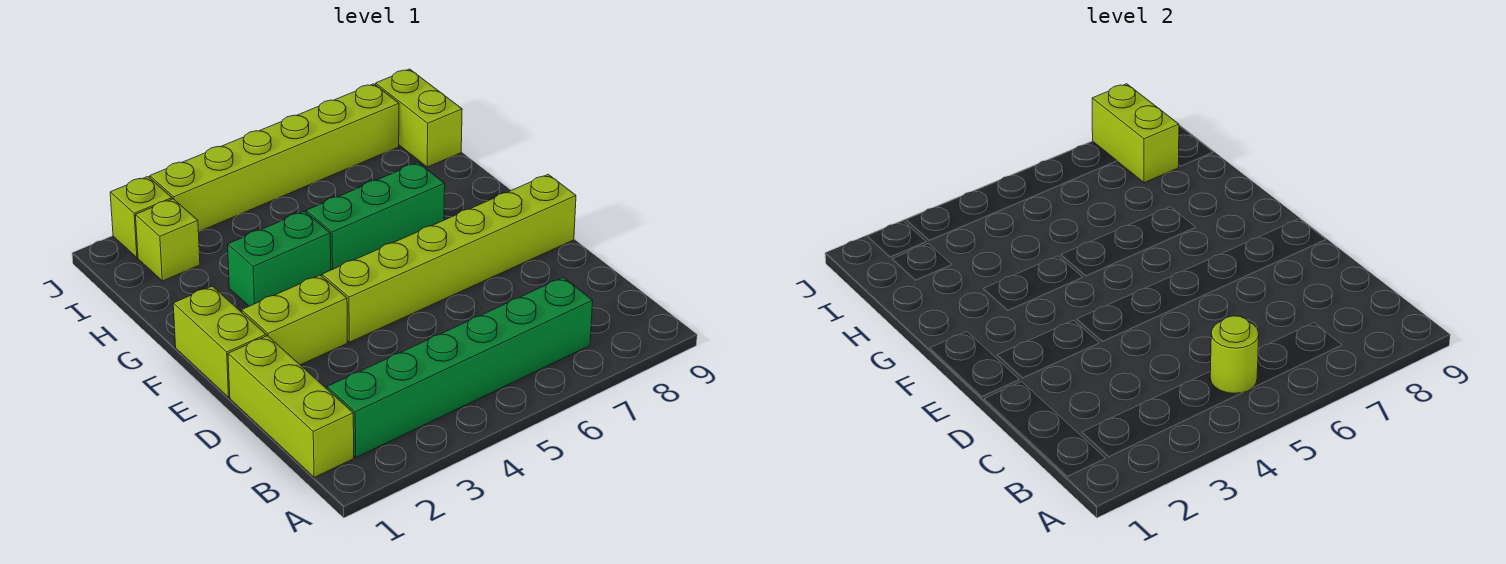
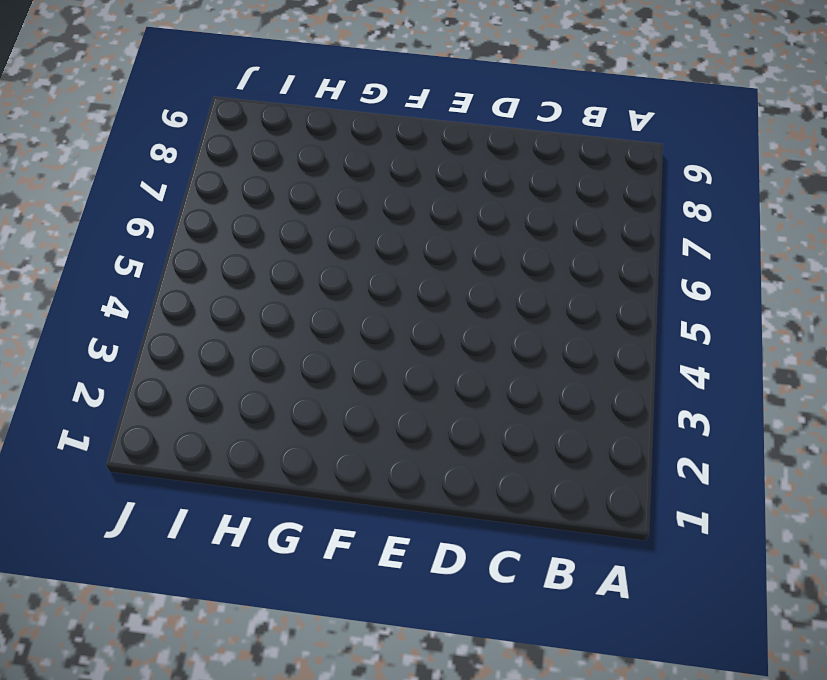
none -> lime brick B1:D1 level 1
none -> green brick B2:B7 level 1
none -> lime brick E1:F1 level 1

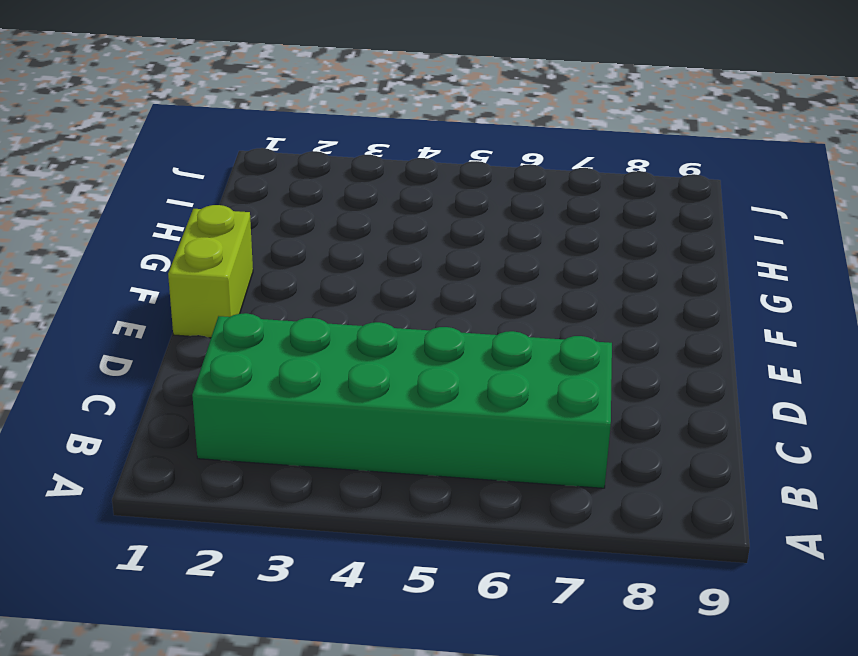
green brick B2:C7 level 1 -> green brick B2:B7 level 1
none -> lime brick B1:D1 level 1
none -> lime brick E2:E3 level 1
none -> lime brick E4:E9 level 1

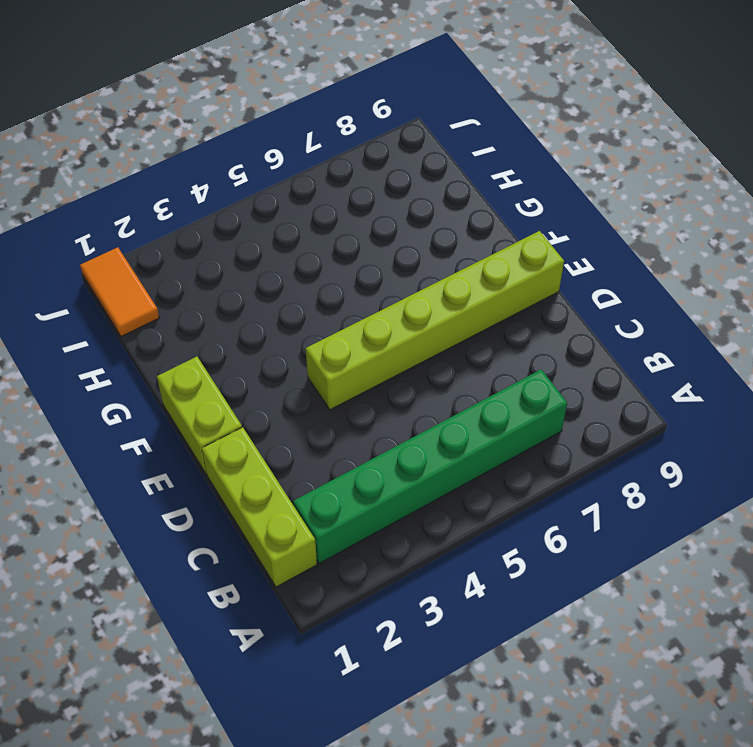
orange tile I1:J1 level 1 -> none
none -> lime brick E2:E3 level 1
none -> green brick G3:G4 level 1
none -> green brick G5:G7 level 1

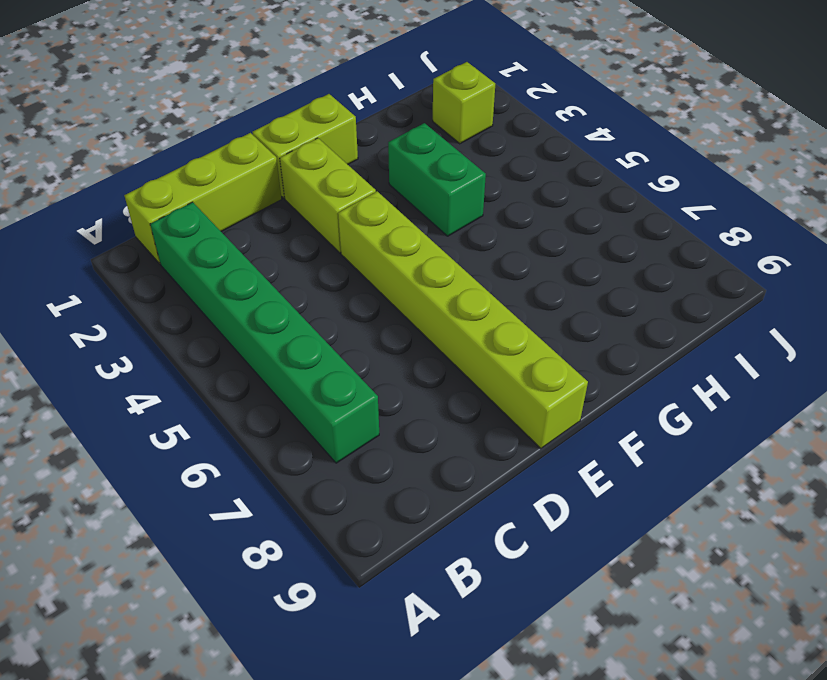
none -> green brick G5:G7 level 1
none -> lime brick I9:J9 level 1
none -> lime brick J2 level 1

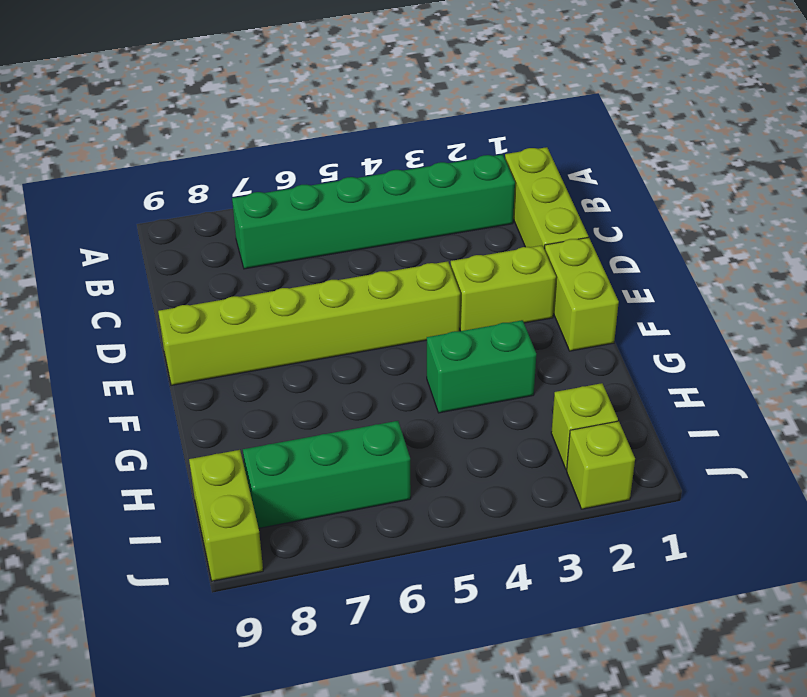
green brick I6:I8 level 1 -> green brick G5:G7 level 1
none -> lime brick J3:J8 level 1
none -> lime round brick B5 level 2
none -> lime brick I8:J8 level 2

